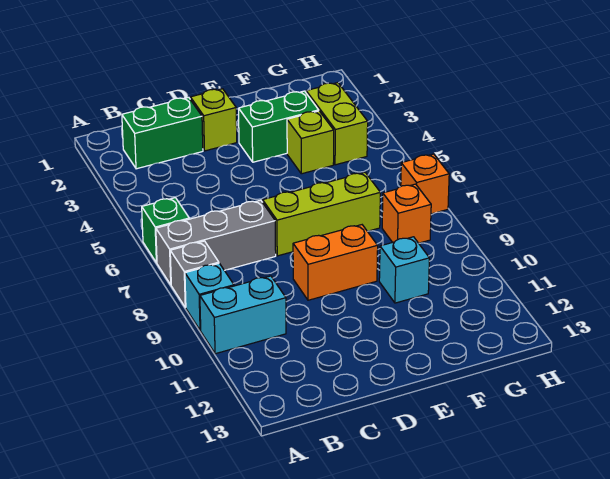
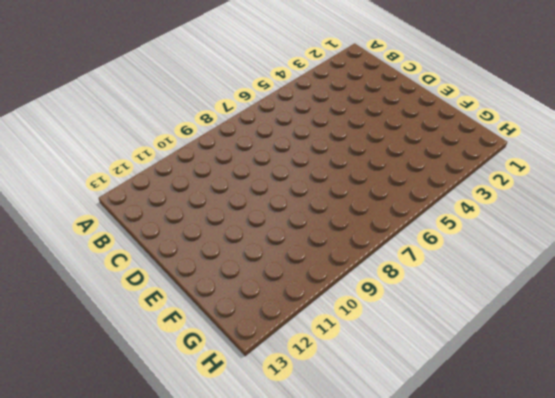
none -> green brick A6 level 1
none -> grey brick A7:C7 level 1
none -> grey brick A8 level 1

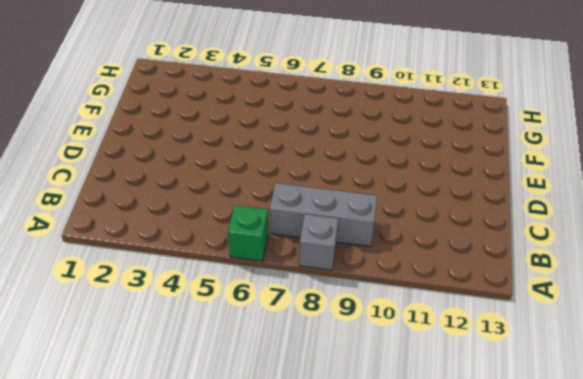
grey brick B7:B9 level 1 -> grey brick A7:C7 level 1
none -> cyan brick A9 level 1
none -> cyan brick A10:B10 level 1
none -> green brick B2:C2 level 1

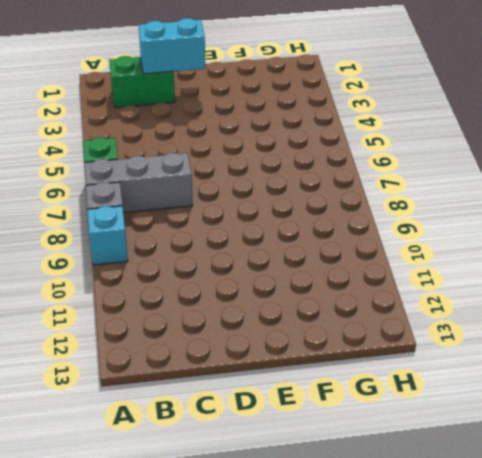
cyan brick C2:D2 level 2 -> cyan brick A10:B10 level 1
none -> lime brick D2 level 1
none -> lime brick D7:F7 level 1
none -> orange brick D9:E9 level 1

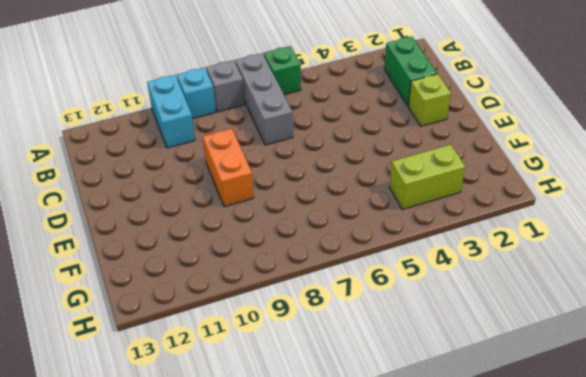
none -> lime brick D7:F7 level 1
none -> green brick E3:F3 level 1
none -> lime brick F4 level 1

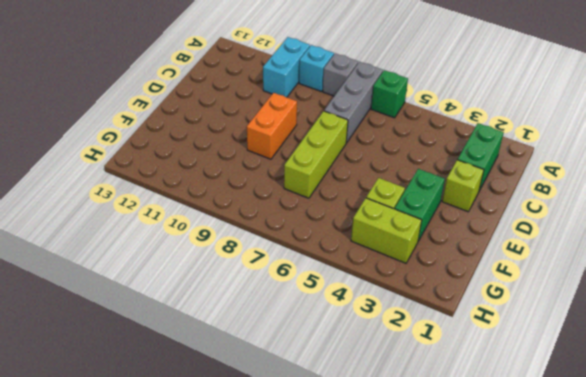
none -> cyan brick F10 level 1
none -> orange brick G8 level 1
none -> orange brick H7 level 1

